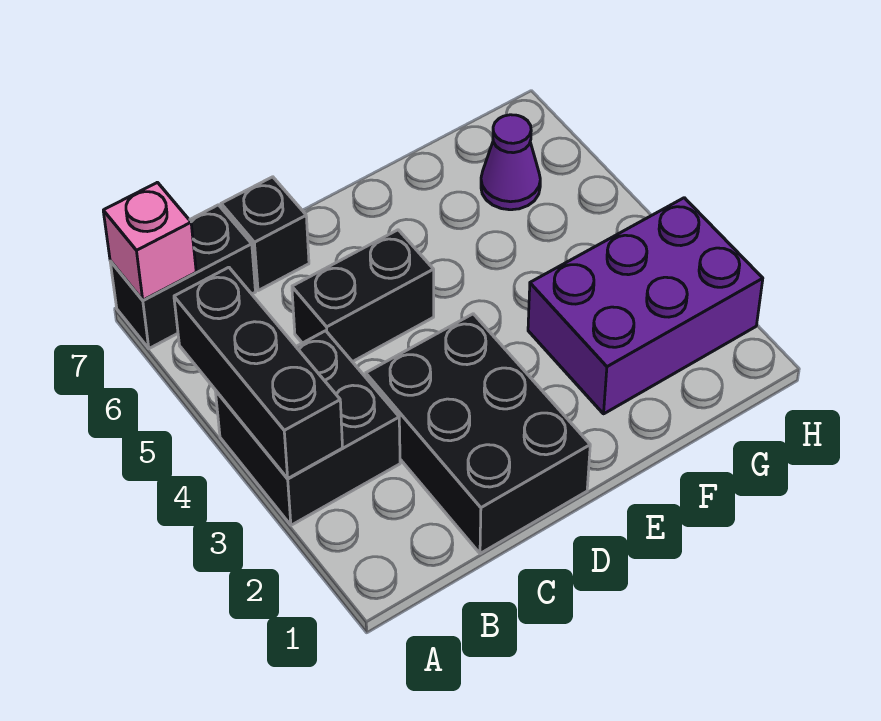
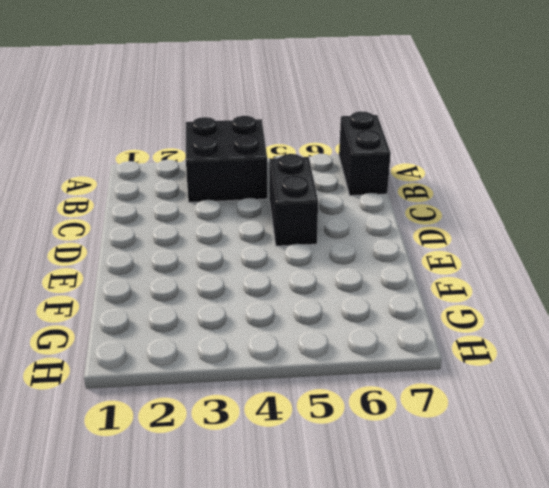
none -> black brick C1:D3 level 1
none -> black brick C7 level 1

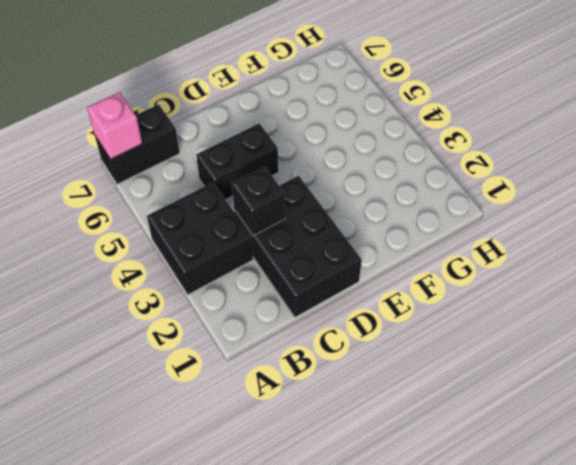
black brick C3 level 2 -> black brick C7 level 1
none -> purple brick F2:H3 level 1
none -> purple cone G6 level 1

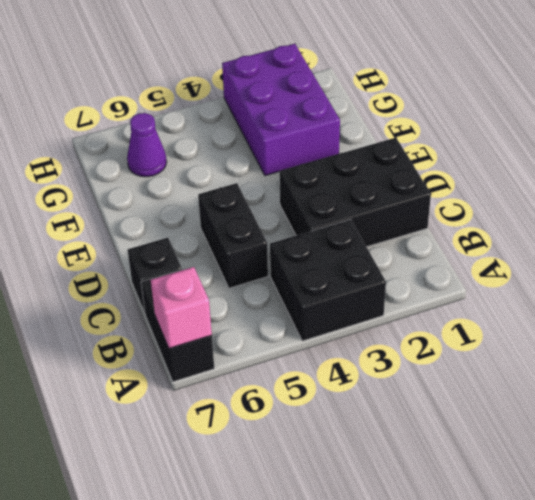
none -> black brick A3:A5 level 2

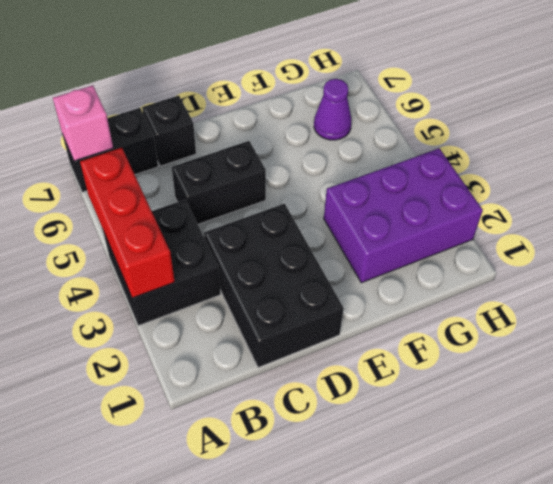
red brick A3:A5 level 2 -> black brick A3:A5 level 2

